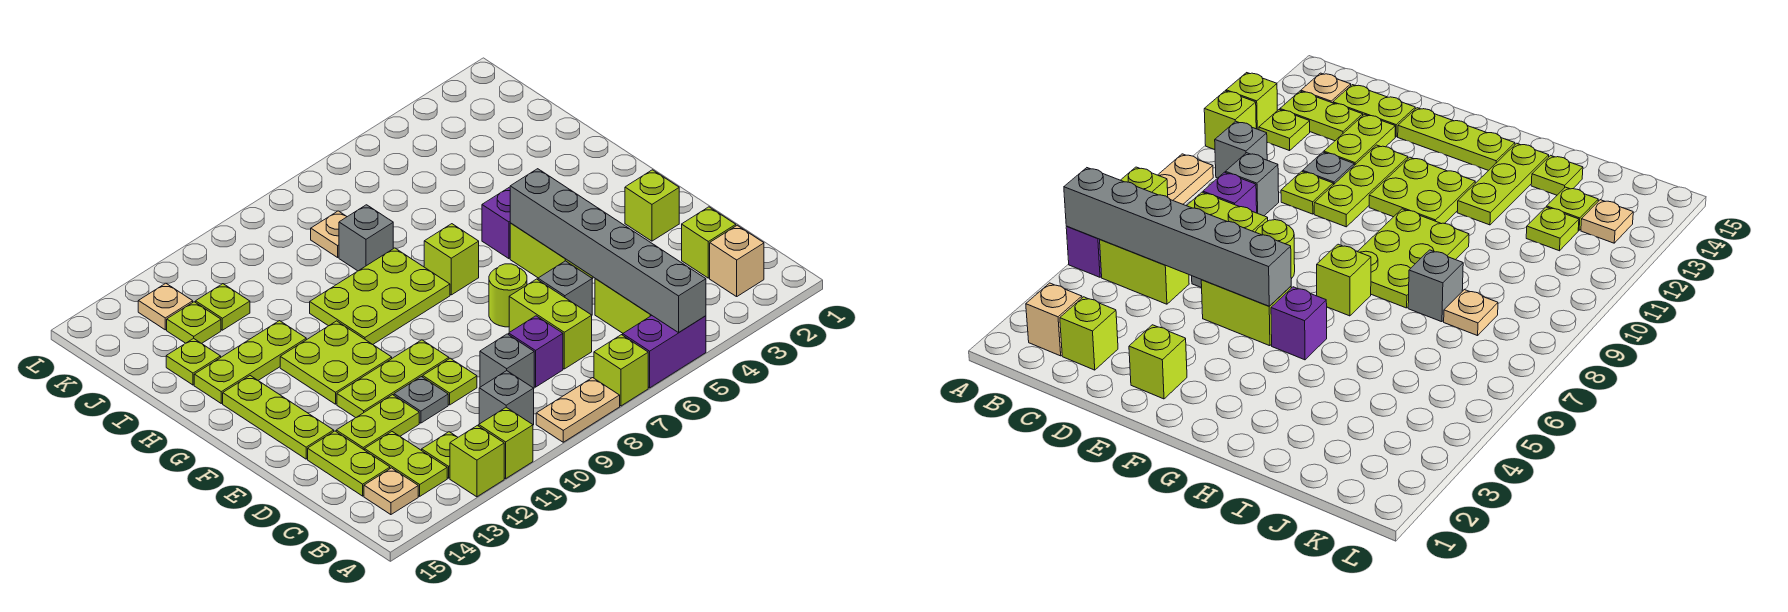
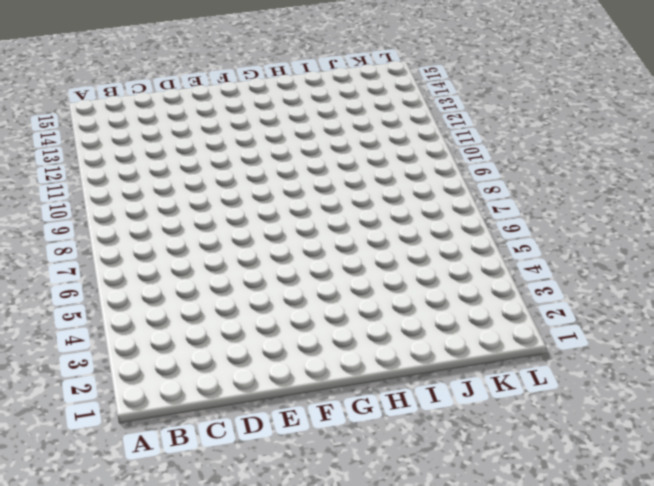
none -> purple brick A5:A6 level 1
none -> lime brick A7 level 1
none -> tan plate A8:A9 level 1
none -> lime brick A11 level 1

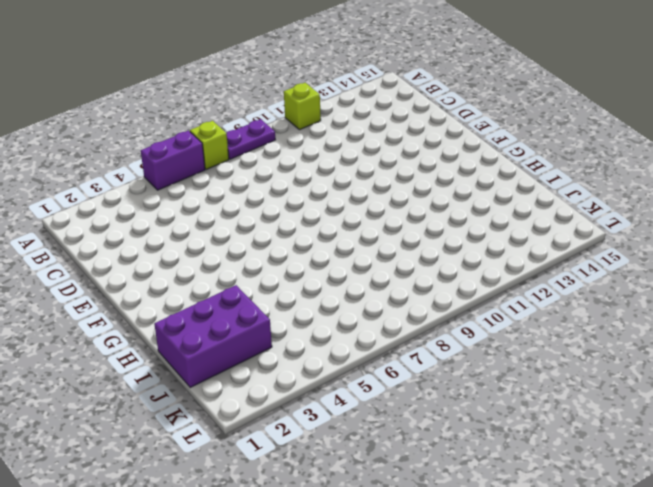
purple plate A8:A9 level 1 -> tan plate A8:A9 level 1
purple brick I1:J3 level 1 -> none
none -> lime brick A12 level 1
none -> tan brick B2 level 1
none -> lime brick B5:C5 level 1
none -> grey brick B10 level 1

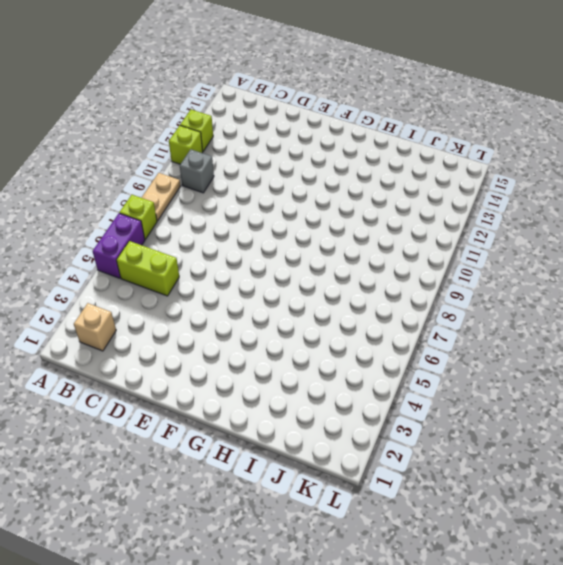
none -> lime plate B12 level 1
none -> lime plate B13:C13 level 1
none -> tan plate B14 level 1
none -> lime brick C2 level 1

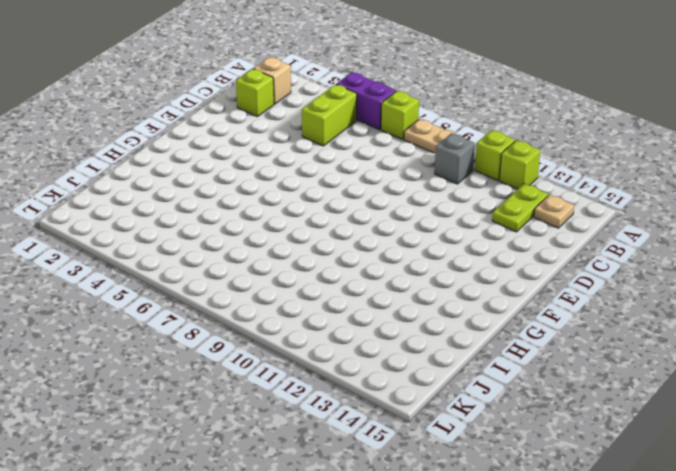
none -> lime plate B12 level 1
none -> lime brick C7:D7 level 1
none -> purple brick C8 level 1
none -> grey brick C9 level 1

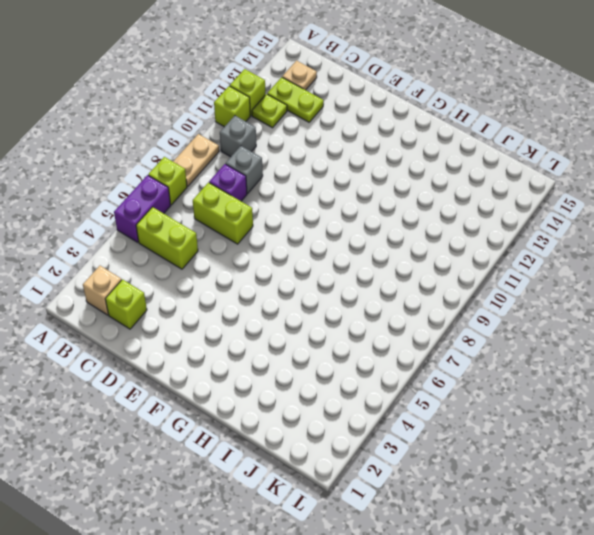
none -> lime plate C14:D14 level 1
none -> grey brick D6 level 1
none -> lime plate D10 level 1
none -> grey plate D11 level 1

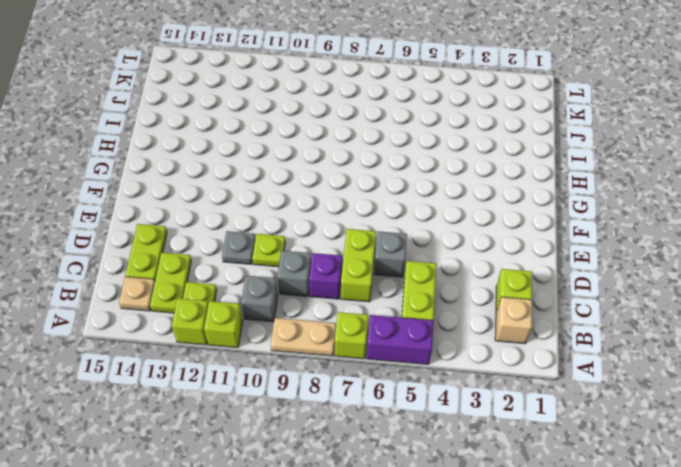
none -> lime plate D12:D13 level 1
none -> lime brick E2 level 1
none -> lime brick E5:F5 level 1
none -> lime round brick E7 level 1

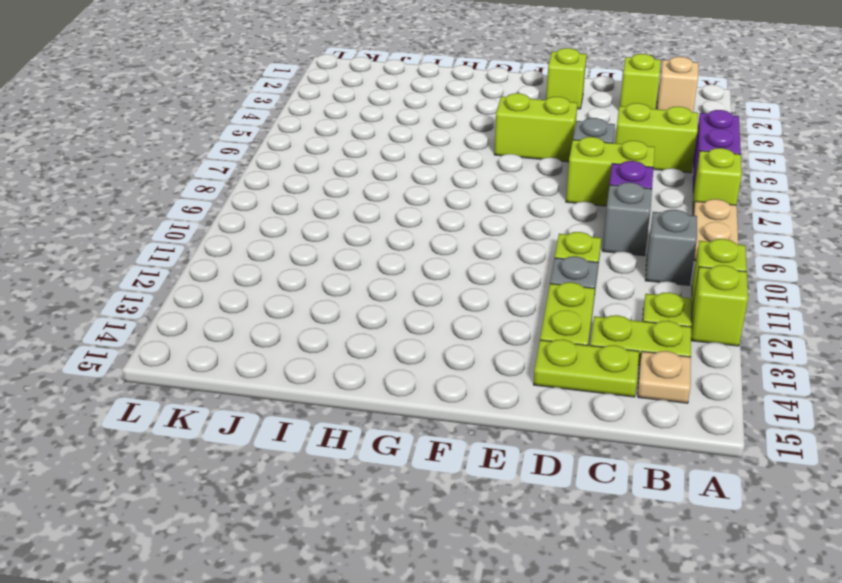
none -> lime round brick E7 level 1
none -> lime plate E10:E12 level 1
none -> lime plate E14:G14 level 1
none -> lime plate F11:G12 level 1

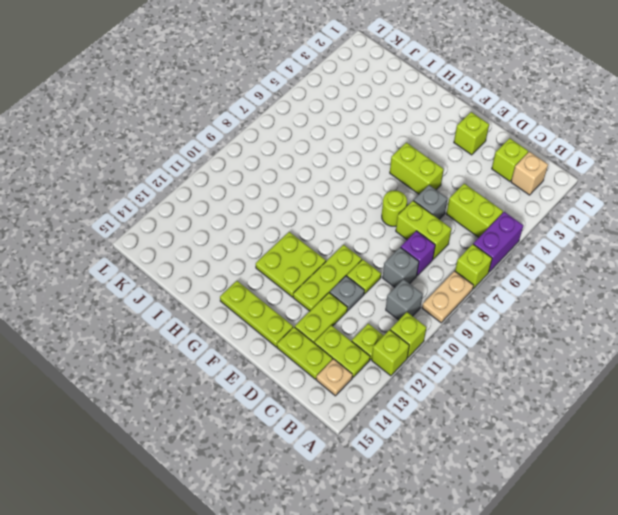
none -> purple brick G5 level 1
none -> lime brick G7 level 1
none -> lime plate G8:H10 level 1
none -> lime plate H12:H14 level 1

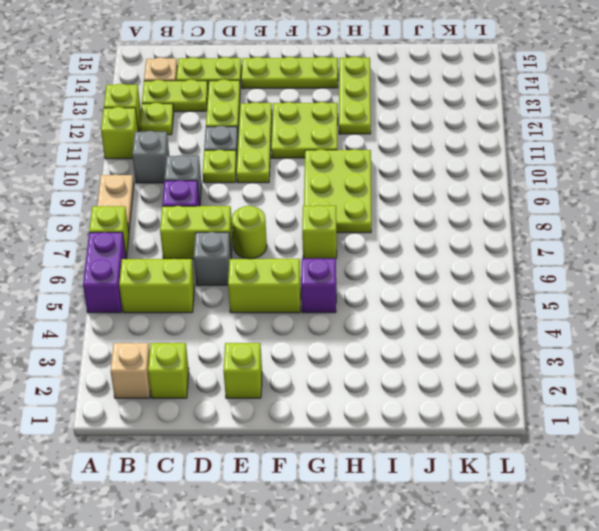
none -> grey brick I8 level 1
none -> lime plate I14 level 1
none -> tan plate J8 level 1
none -> lime plate J12 level 1

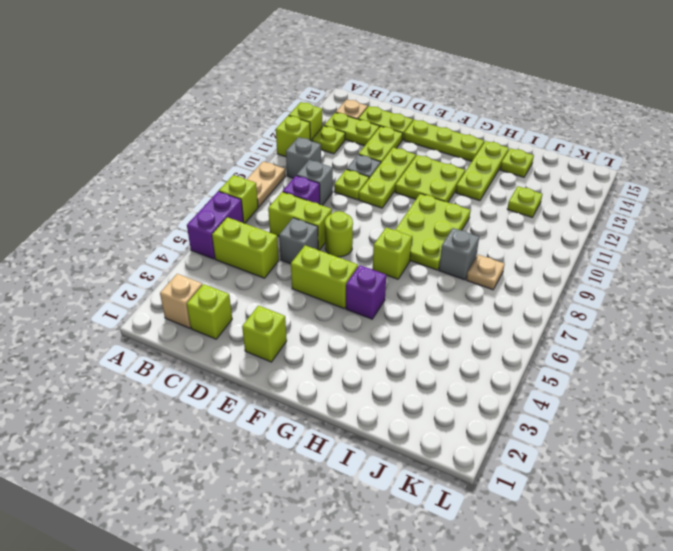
none -> lime plate J13 level 1
none -> tan plate K13 level 1
none -> grey brick A5:F5 level 2

